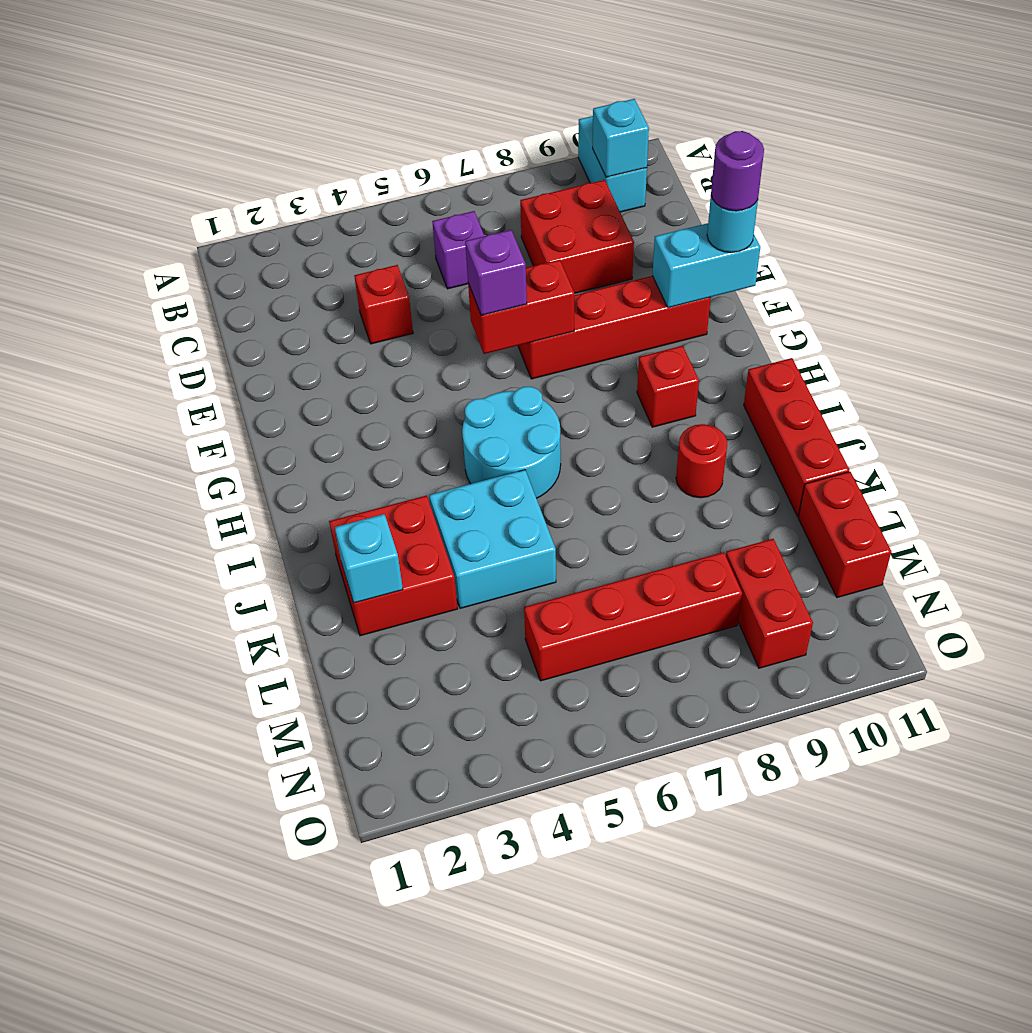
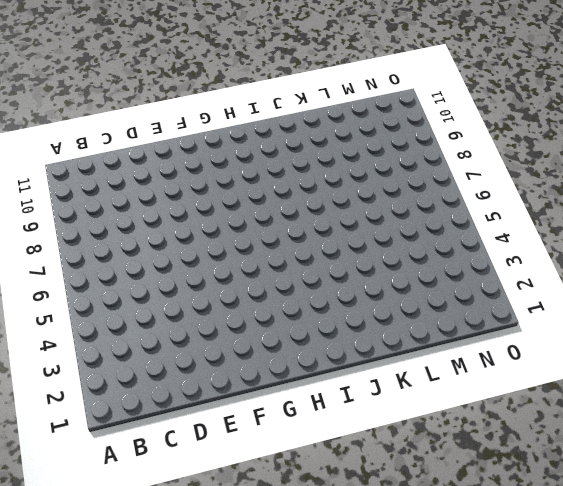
none -> cyan brick A10:B10 level 1
none -> purple brick C6 level 1
none -> red brick C8:D9 level 1

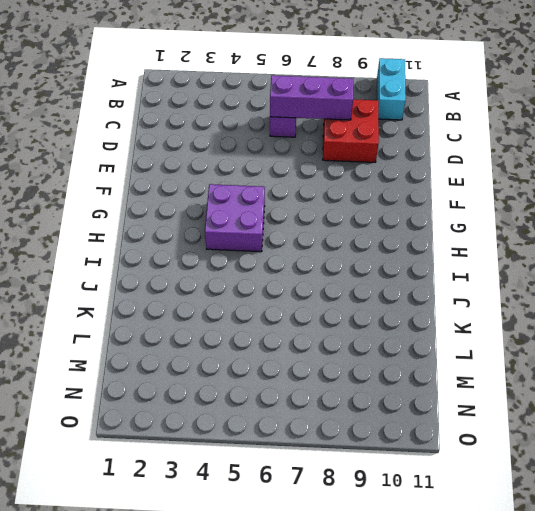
purple brick C6:C8 level 2 -> none
purple brick G4:H5 level 1 -> cyan round brick H5:I6 level 1
none -> red brick D4 level 1
none -> red brick F7:F10 level 1
none -> red brick H9 level 1

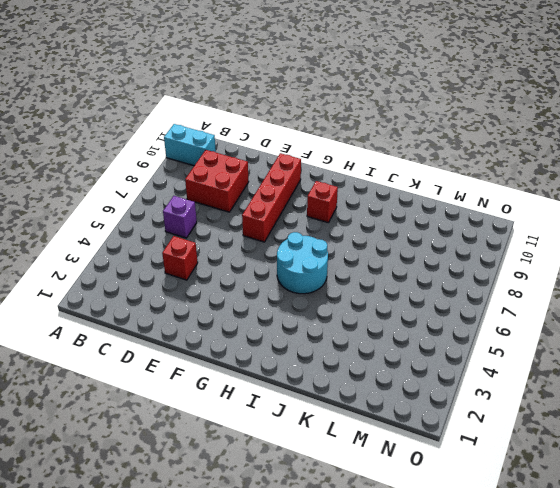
none -> red brick I11:K11 level 1
none -> red brick J2:K3 level 1
none -> cyan brick J4:K5 level 1

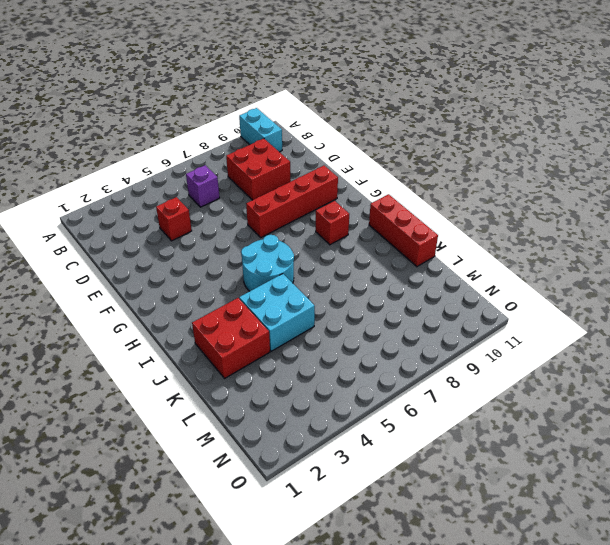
none -> red round brick J9 level 1
none -> red brick L11:M11 level 1
none -> red brick M5:M8 level 1

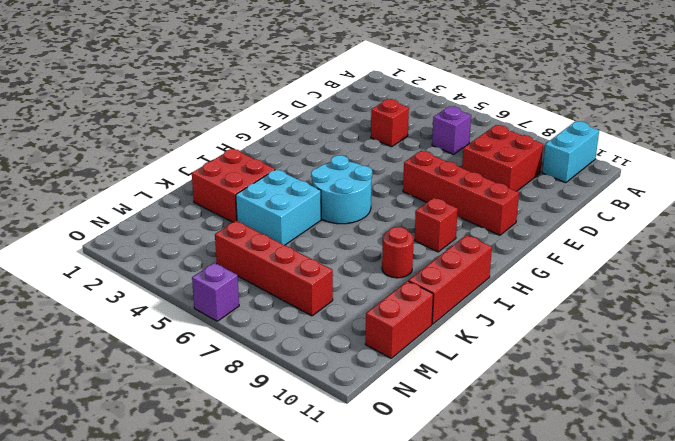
purple brick O6 level 1 -> purple brick F6 level 3
none -> red brick M9:N9 level 1
none -> cyan brick B10 level 2
none -> red brick F6:F7 level 2

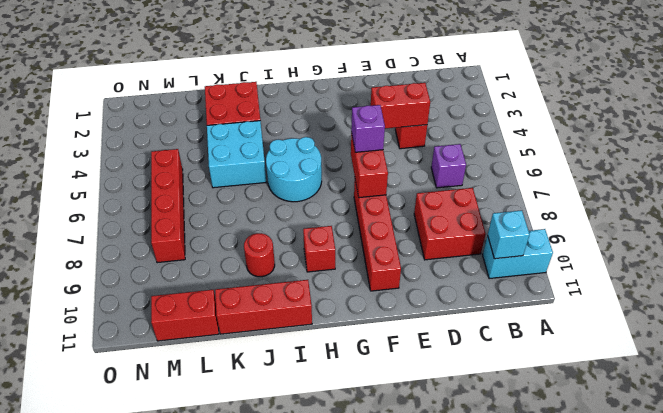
red brick D4:E4 level 2 -> red brick M9:N9 level 1
none -> cyan brick F10:F11 level 2
none -> cyan brick K2 level 2
none -> cyan round brick F11 level 3

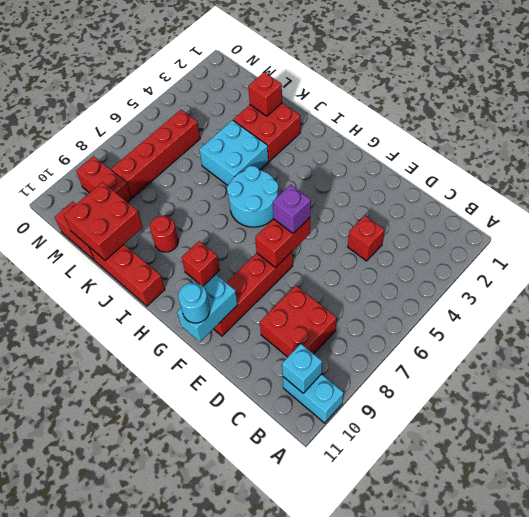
red brick K2 level 2 -> cyan brick K2 level 2
red brick K10:L11 level 2 -> none
none -> purple brick C6 level 1
none -> purple round brick F11 level 4

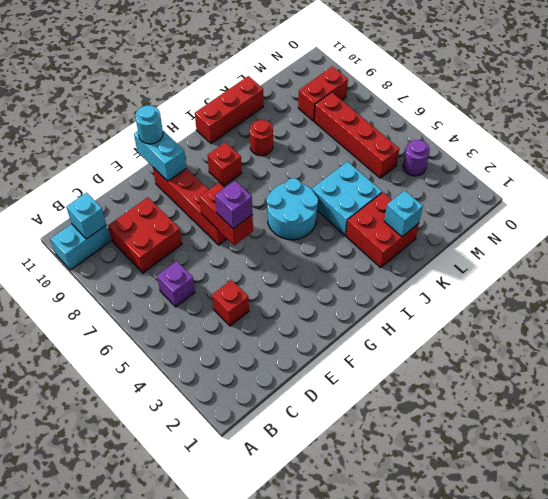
purple round brick N4 level 1 -> purple round brick F11 level 4
none -> red brick L11:M11 level 1

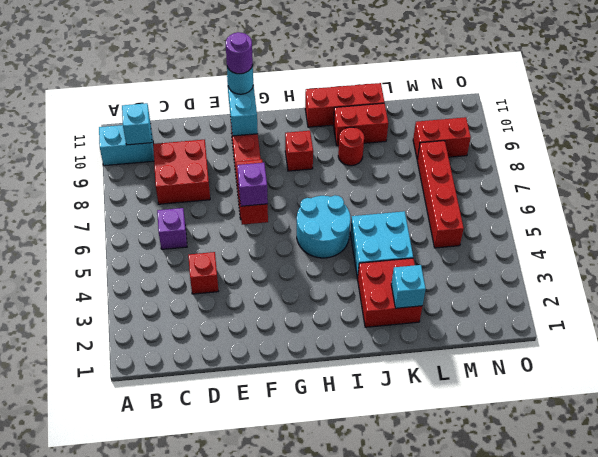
red brick J10:K10 level 1 -> red brick L11:M11 level 1

